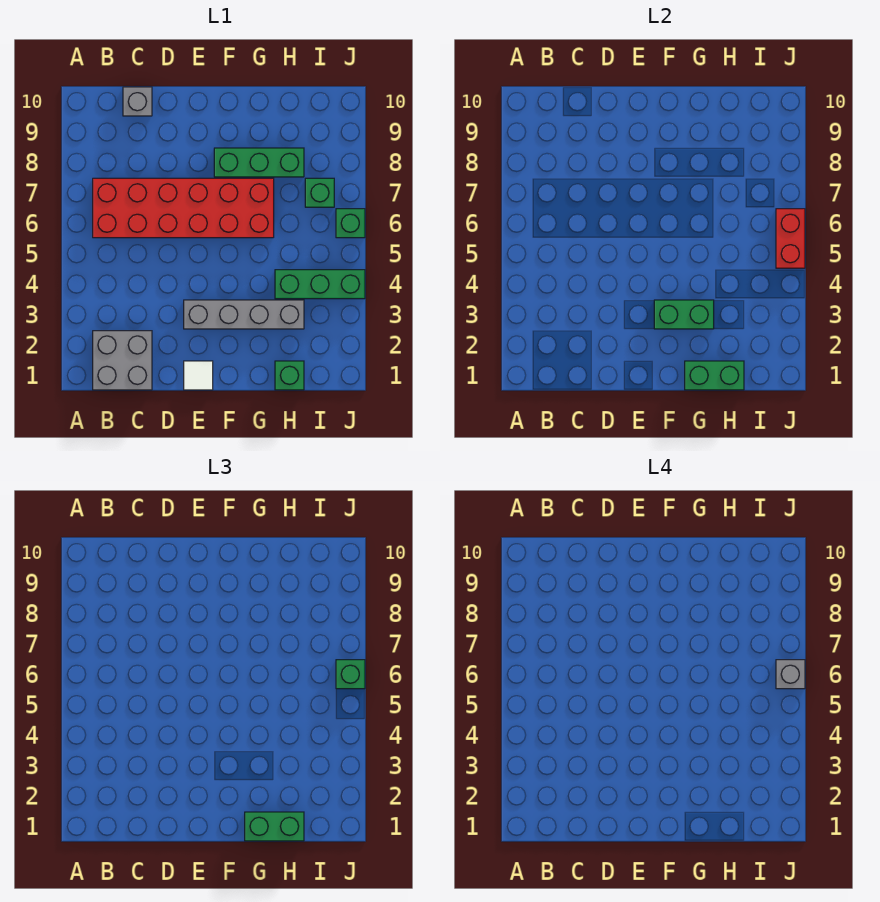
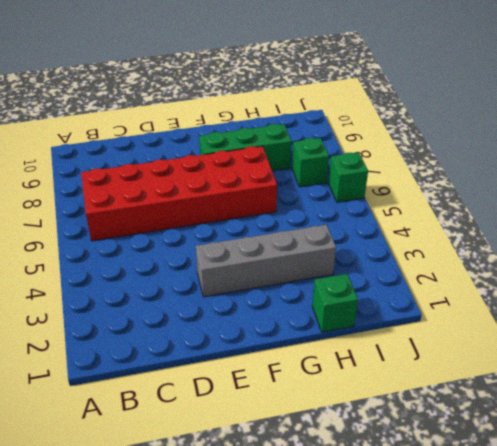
none -> grey brick B1:C2 level 1
none -> grey brick C10 level 1
none -> white tile E1 level 1

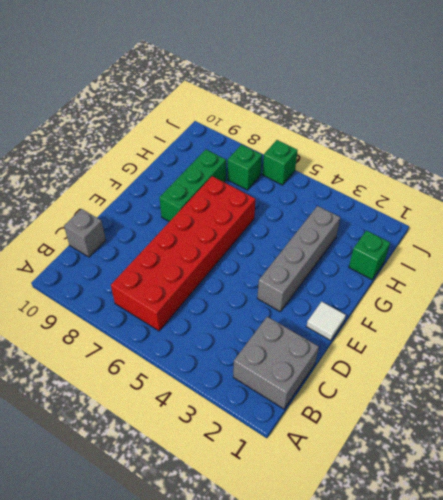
none -> green brick H4:J4 level 1
none -> green brick F3:G3 level 2
none -> green brick G1:H1 level 2

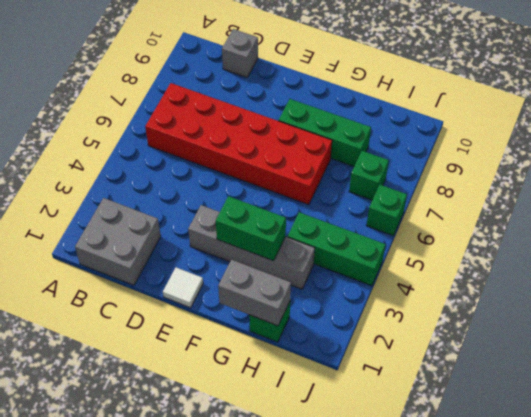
grey brick G1:H1 level 2 -> green brick G1:H1 level 2
none -> red brick J5:J6 level 2
none -> green brick G1:H1 level 3
none -> green brick J6 level 3

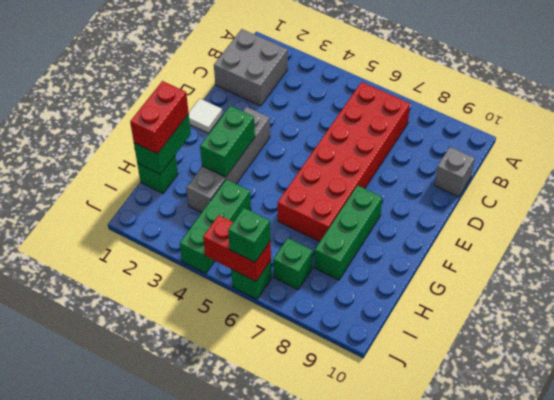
red brick G1:H1 level 3 -> green brick G1:H1 level 3
none -> grey brick J6 level 4

